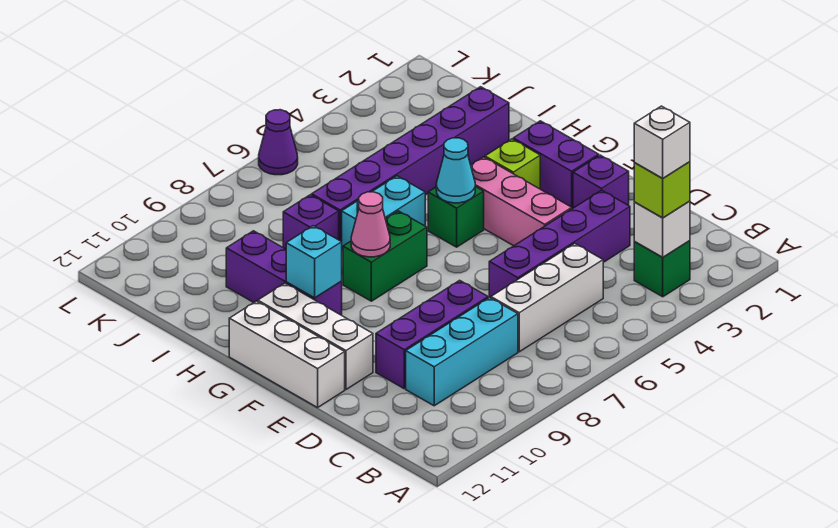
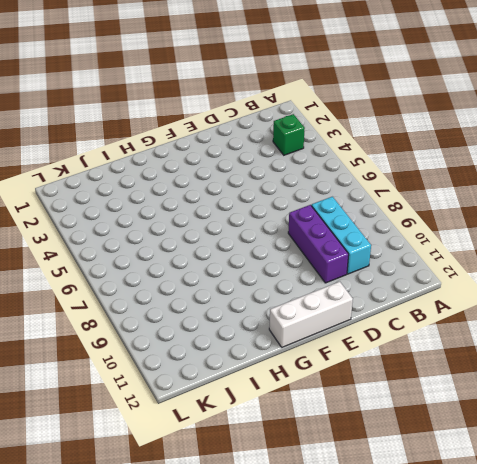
none -> white brick C5:C7 level 1
none -> purple brick D3:D6 level 1
none -> purple brick E2 level 1

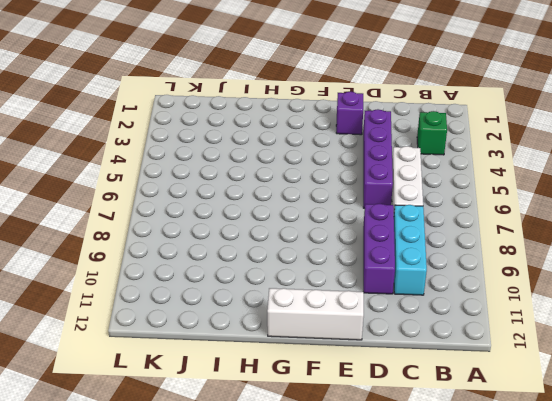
none -> pink brick E4:G4 level 1
none -> white brick E11:G11 level 1
none -> purple brick F2:G2 level 1

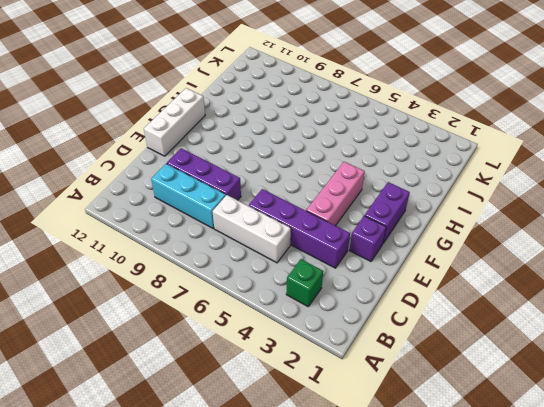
none -> white brick E11:G11 level 1
none -> lime brick G3 level 1
none -> green brick G5 level 1

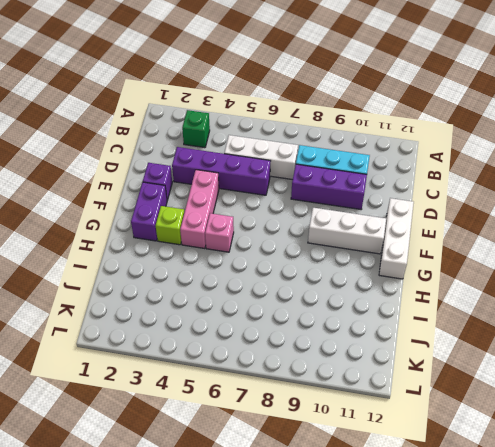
white brick F9:F11 level 1 -> white brick E11:G11 level 1
pink brick G5 level 1 -> green brick G5 level 1
none -> green brick G7:G8 level 1
none -> purple brick G10:I10 level 1
none -> cyan brick H6:H7 level 1

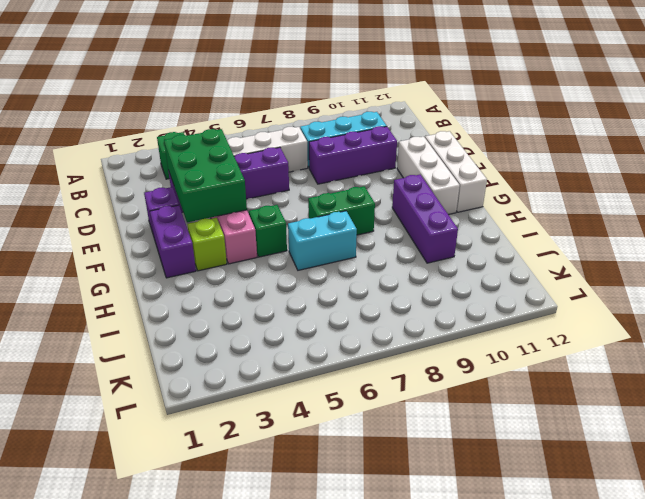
green brick D3:F4 level 2 -> none
none -> purple brick I2:I7 level 1
none -> purple brick I8 level 1
none -> purple cone L6 level 1

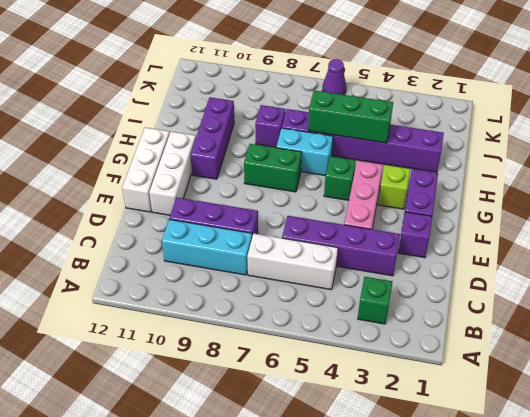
green brick I4:I6 level 2 -> none
none -> white brick B3 level 2
none -> cyan cone G5 level 2
none -> pink cone G8 level 2

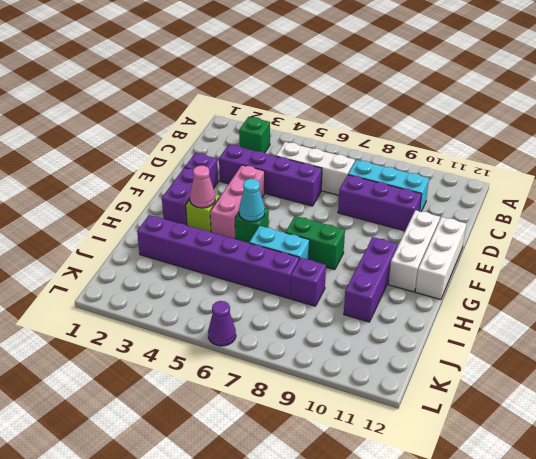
pink cone G3 level 2 -> pink cone G8 level 2
none -> white brick B3 level 2
none -> cyan brick G10 level 2
none -> lime brick B3 level 3

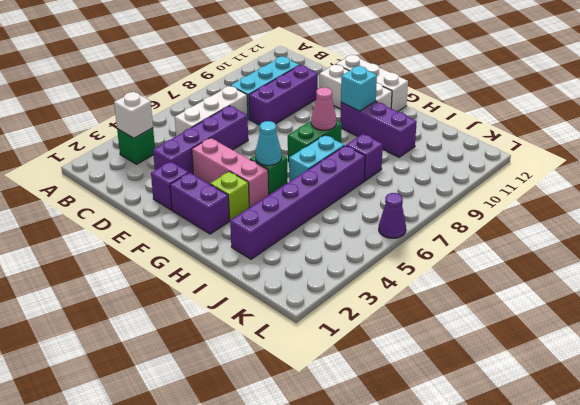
none -> lime brick B3 level 3
none -> white brick B3 level 4

